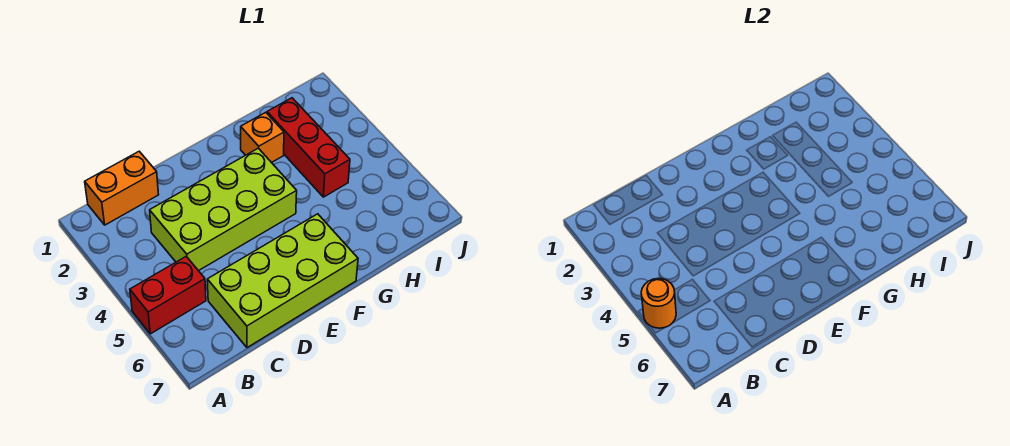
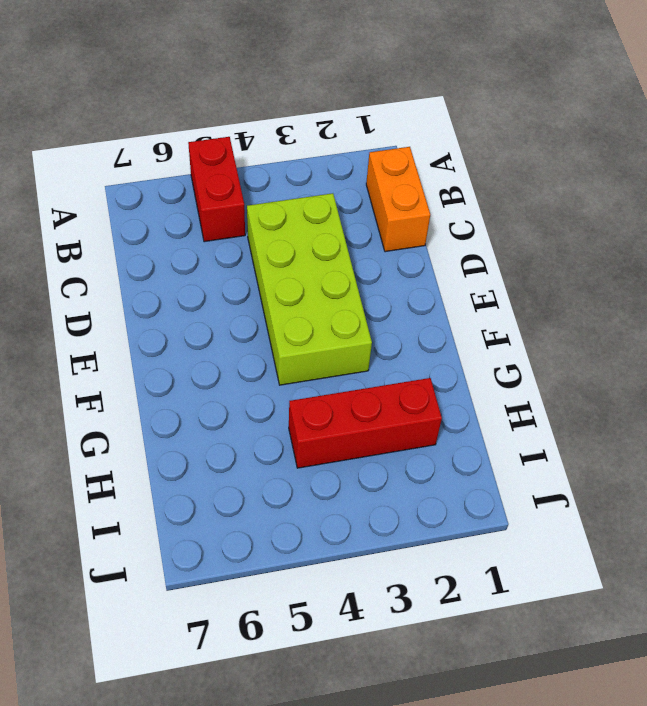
none -> lime brick C6:F7 level 1
none -> orange brick G2 level 1

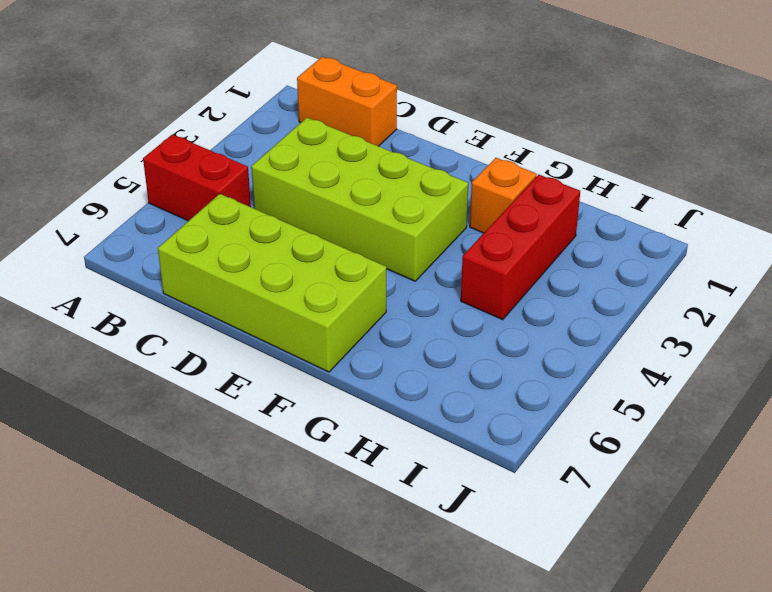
none -> orange round brick A5 level 2

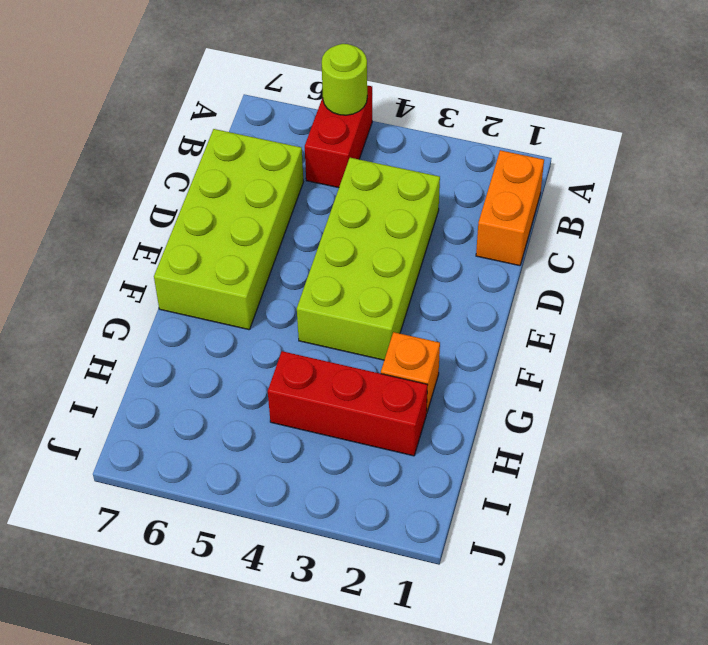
lime round brick A5 level 2 -> orange round brick A5 level 2

